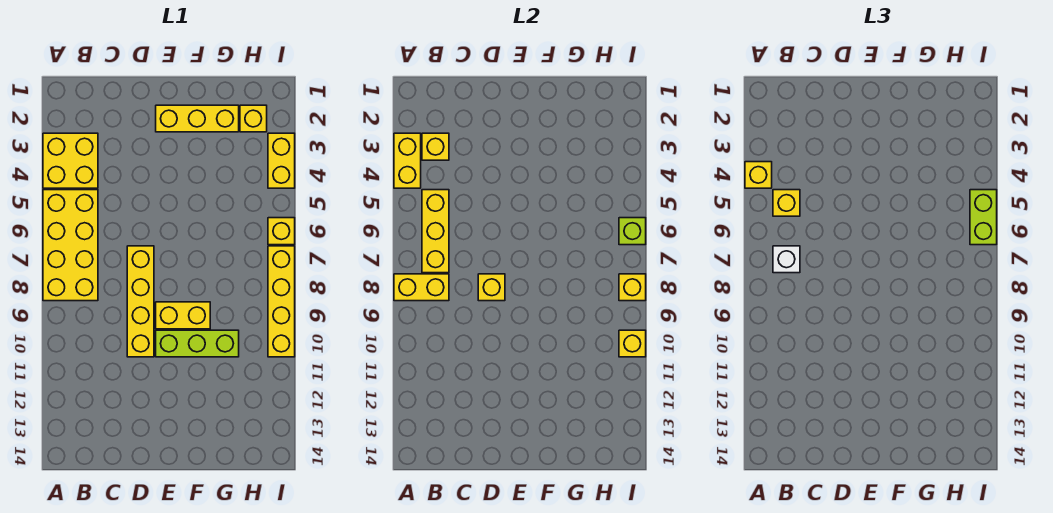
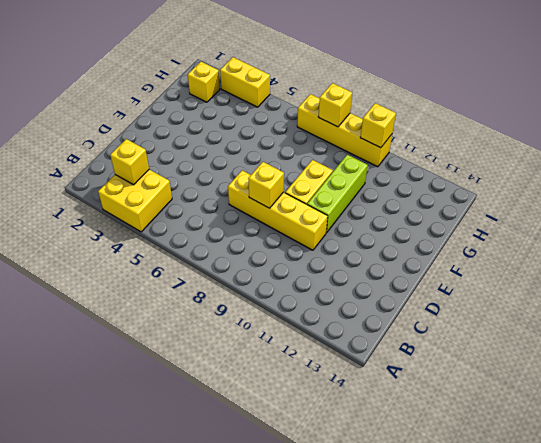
none -> yellow brick A5:B8 level 1
none -> yellow brick E2:G2 level 1
none -> yellow brick I6 level 1

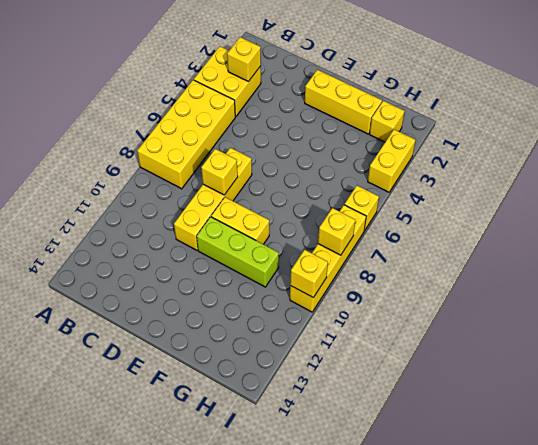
none -> yellow brick A3:A4 level 2
none -> yellow brick A8:B8 level 2
none -> yellow brick B5:B7 level 2

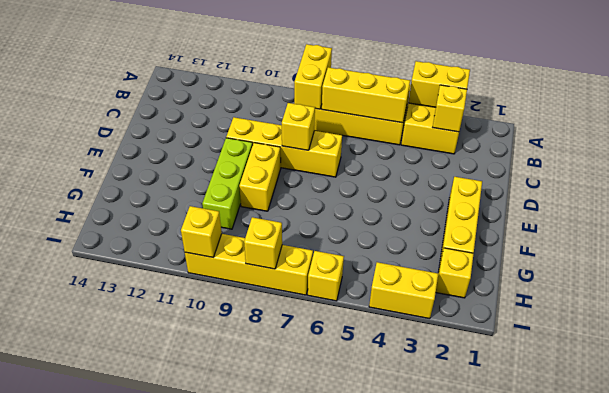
none -> lime brick I6 level 2
none -> yellow brick A4 level 3
none -> yellow brick B5 level 3

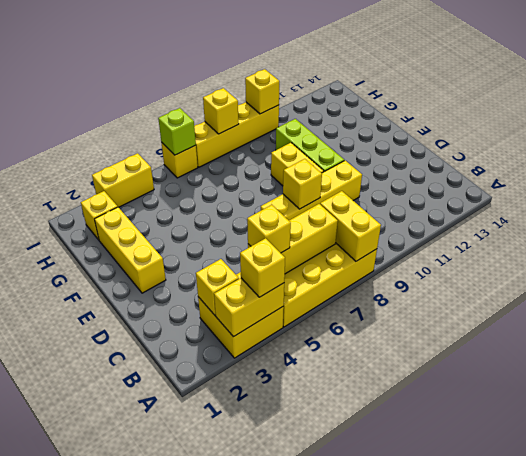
none -> white brick B7 level 3
none -> lime brick I5:I6 level 3

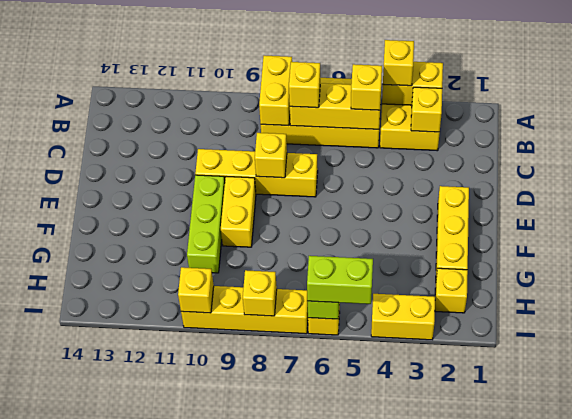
yellow brick B7 level 3 -> white brick B7 level 3

